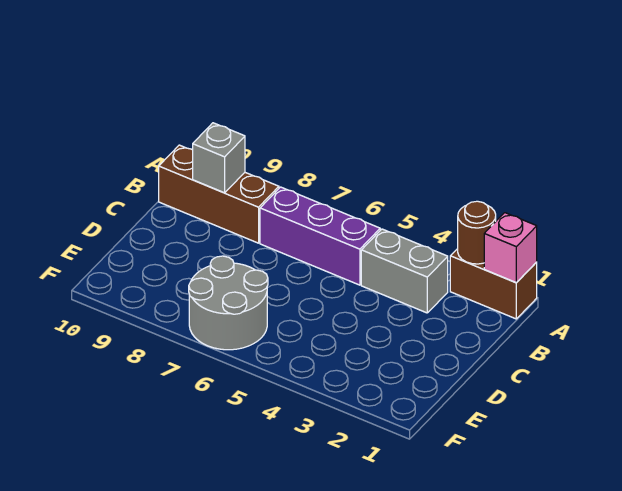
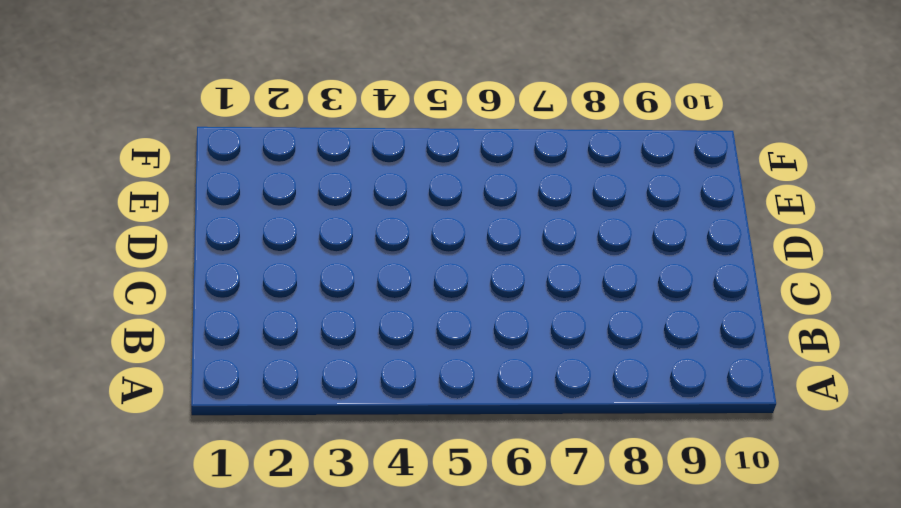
none -> brown brick A1:A2 level 1
none -> grey brick B3:B4 level 1

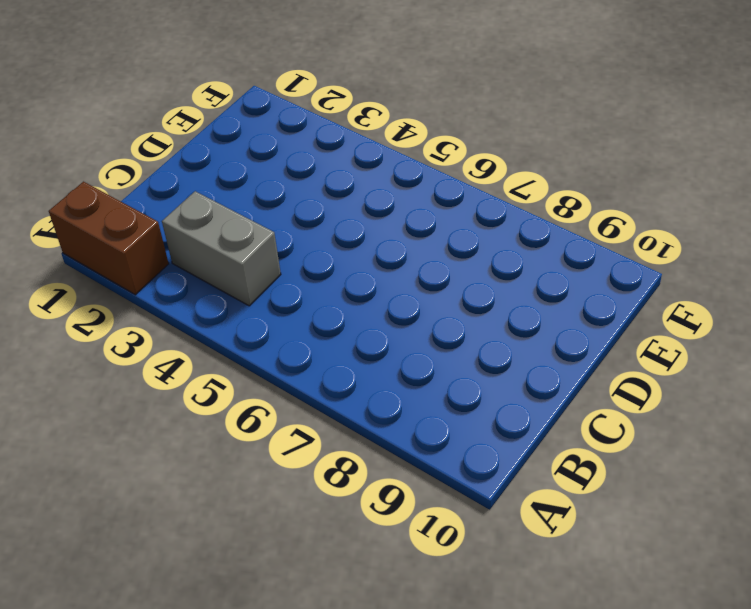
none -> purple brick B5:B7 level 1
none -> brown brick B8:B10 level 1

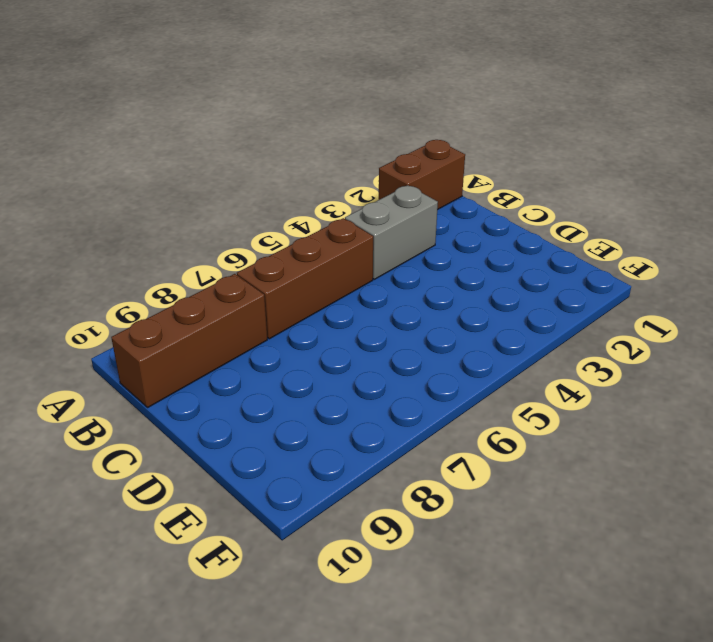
brown brick B5:B7 level 1 -> purple brick B5:B7 level 1
none -> grey round brick E6:F7 level 1
none -> pink brick A1 level 2

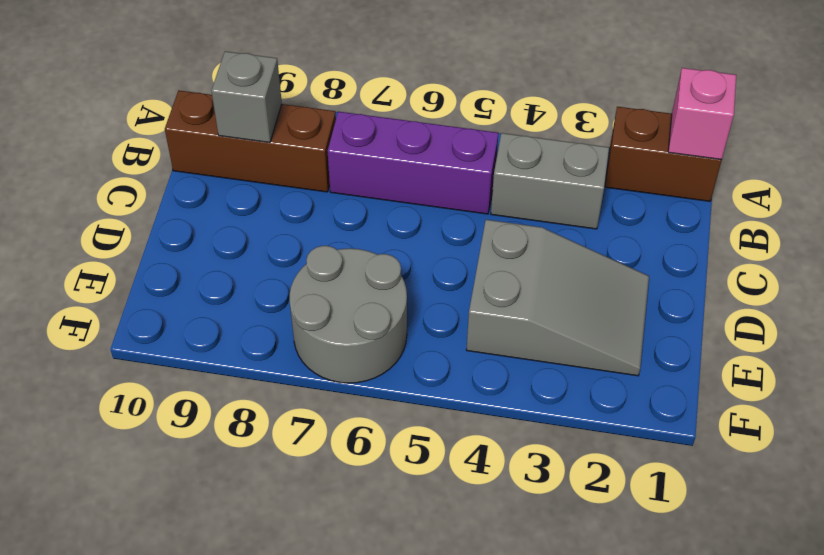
grey slope D2:E4 level 1 top 4 -> none
none -> brown round brick A2 level 2

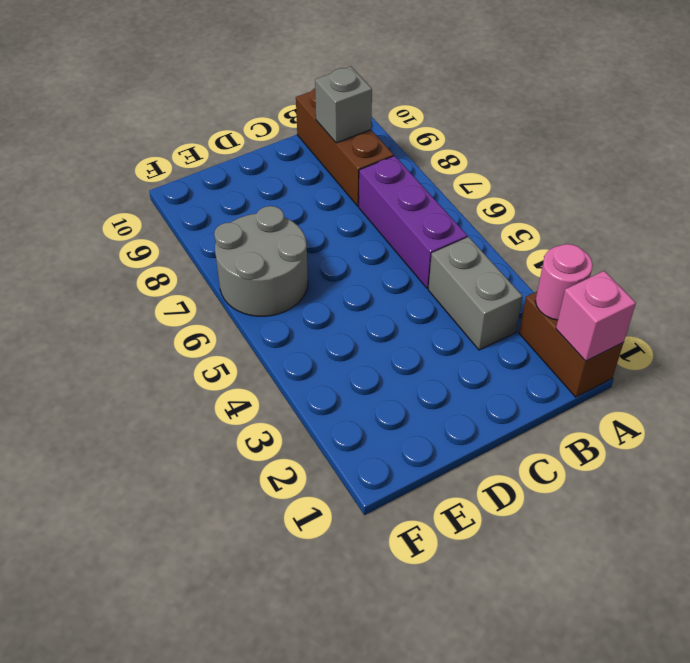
pink round brick A2 level 2 -> brown round brick A2 level 2

